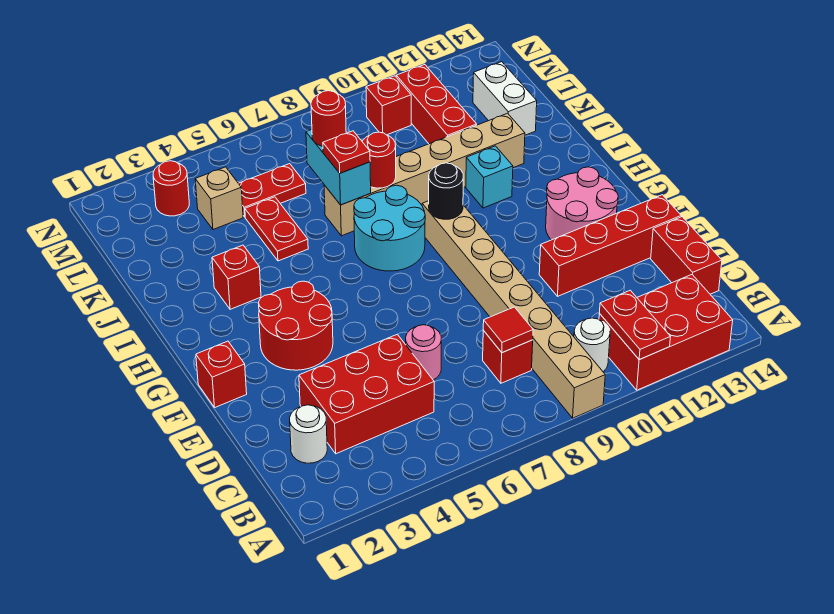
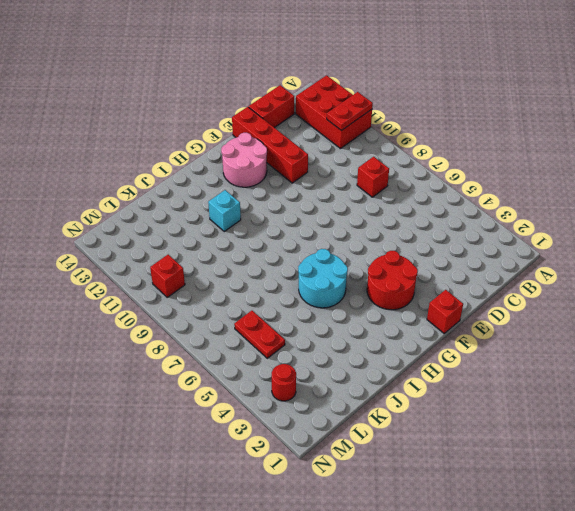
cyan round brick H5:I6 level 1 -> cyan round brick H7:I8 level 1
none -> tan brick A9:H9 level 1
none -> white round brick B10 level 1
none -> white round brick C2 level 1
none -> red brick C3:D5 level 1

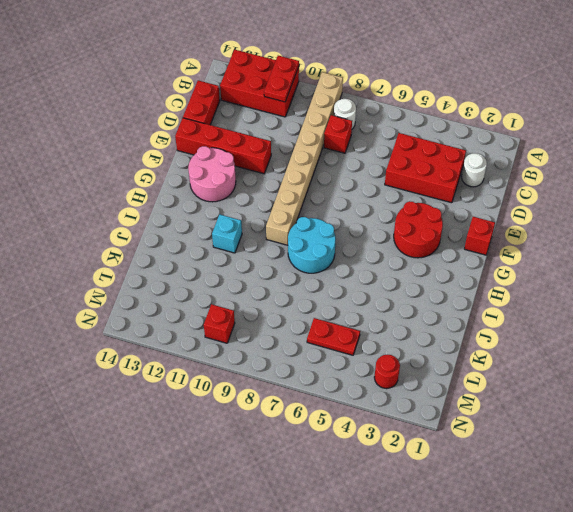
white round brick B8 level 1 -> white round brick B10 level 1
none -> pink round brick D6 level 1
none -> red brick I3 level 1
none -> red plate J5:K5 level 1
none -> tan brick J7:J12 level 1

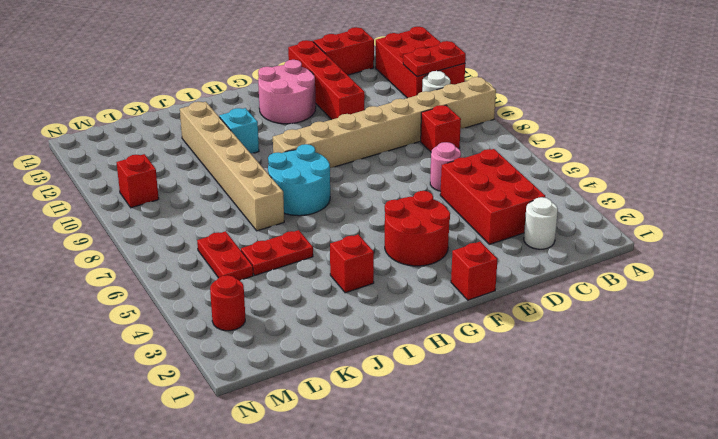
none -> red brick K11:M11 level 1
none -> white brick K13:L13 level 1
none -> tan brick L4 level 1
none -> red tile C8 level 2

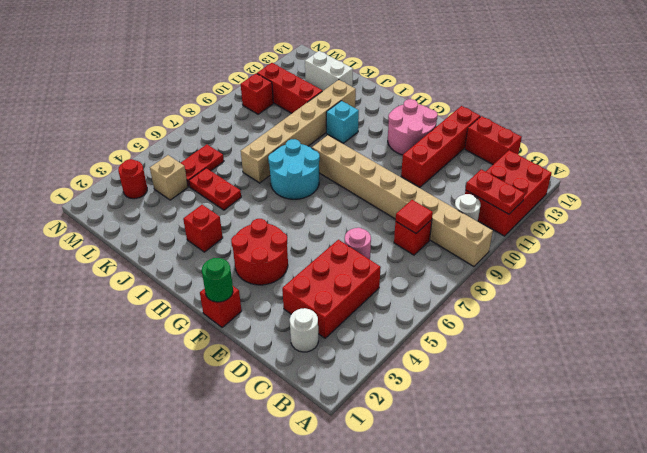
green round brick F1 level 2 -> none
none -> black round brick H9 level 2
none -> cyan brick J7:K7 level 2
none -> red round brick J8 level 2
none -> red plate J7 level 3

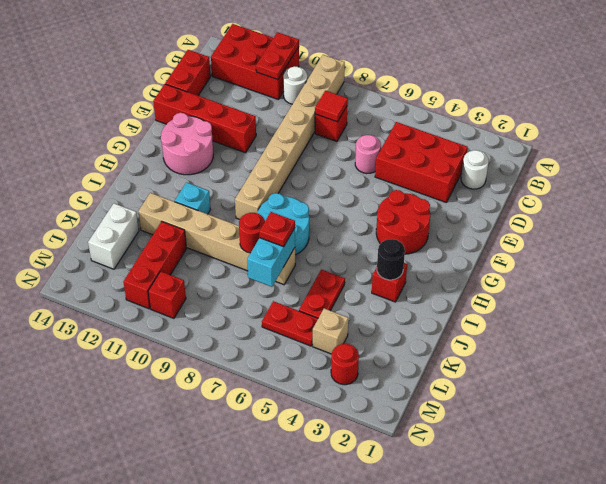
black round brick I3 level 2 -> black round brick H9 level 2
none -> red brick F1 level 1
none -> red round brick K7 level 3

